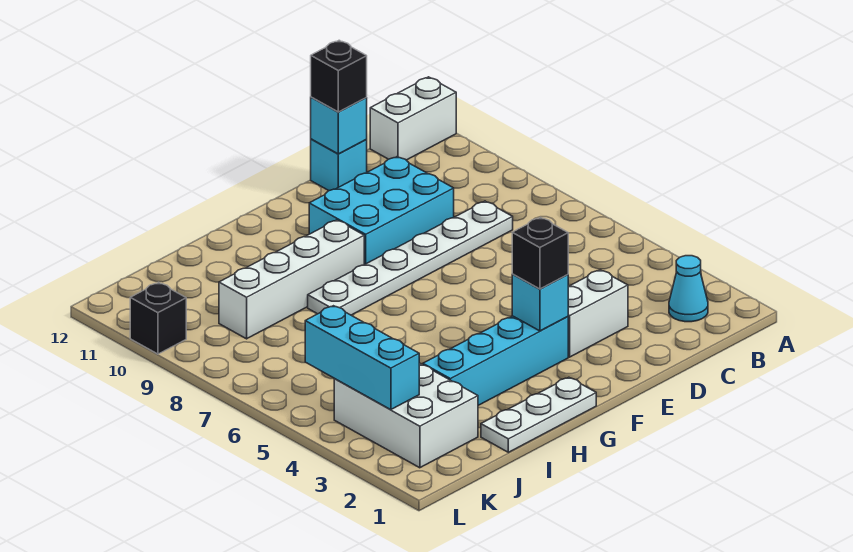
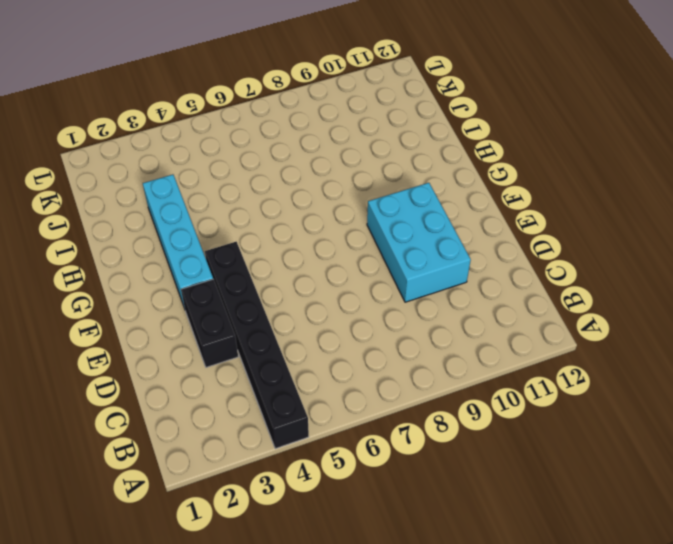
black brick A4:F4 level 1 -> none
black brick D3:E3 level 1 -> white brick D3:E3 level 1
none -> white brick A12:B12 level 1
none -> cyan cone B2 level 1
none -> white plate C8:H8 level 1

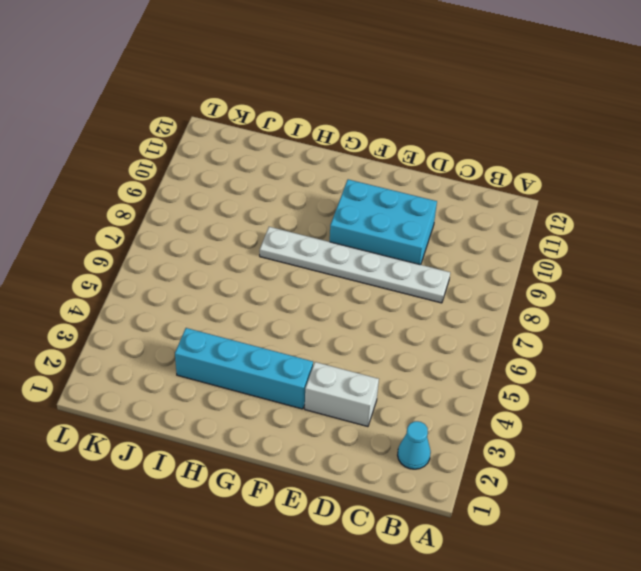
none -> white brick A12:B12 level 1
none -> cyan brick D12 level 1
none -> white plate G1:I1 level 1

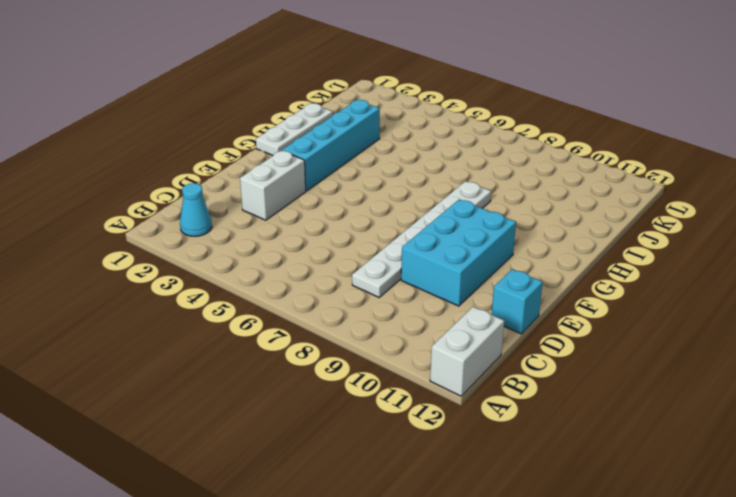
none -> white brick G9:J9 level 1
none -> white brick J2:K4 level 1
none -> black brick L10 level 1

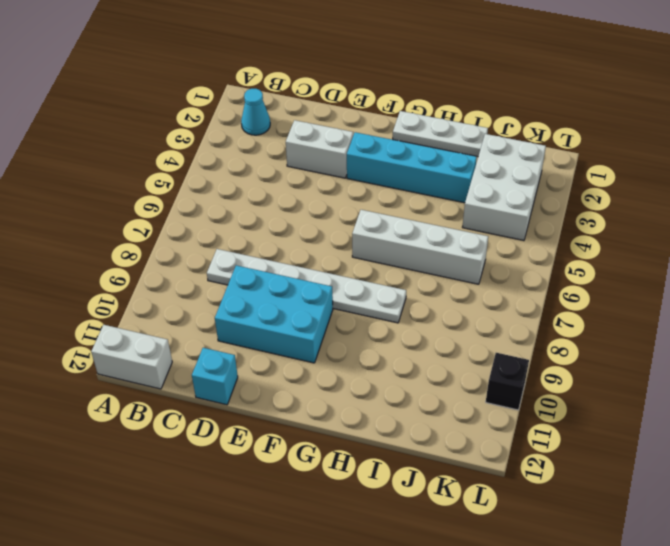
white brick G6:J6 level 1 -> white brick G9:J9 level 1
none -> cyan brick D12 level 2
none -> cyan brick F3 level 2
none -> cyan brick K3:K5 level 2

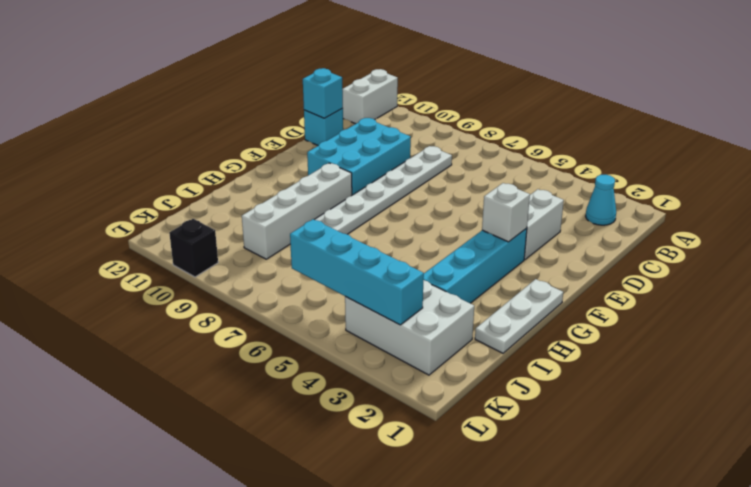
white brick F3 level 2 -> cyan brick F3 level 2
cyan brick K3:K6 level 2 -> cyan brick K3:K5 level 2
none -> black brick D12 level 3
none -> black brick F3 level 3

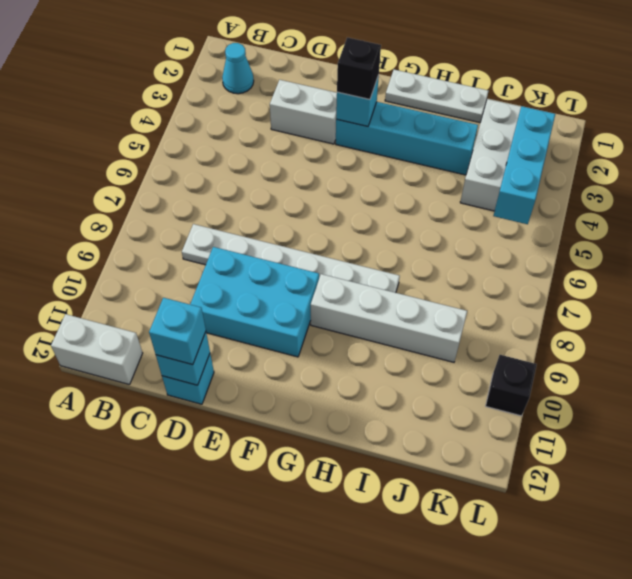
cyan brick D12 level 3 -> black brick D12 level 3

